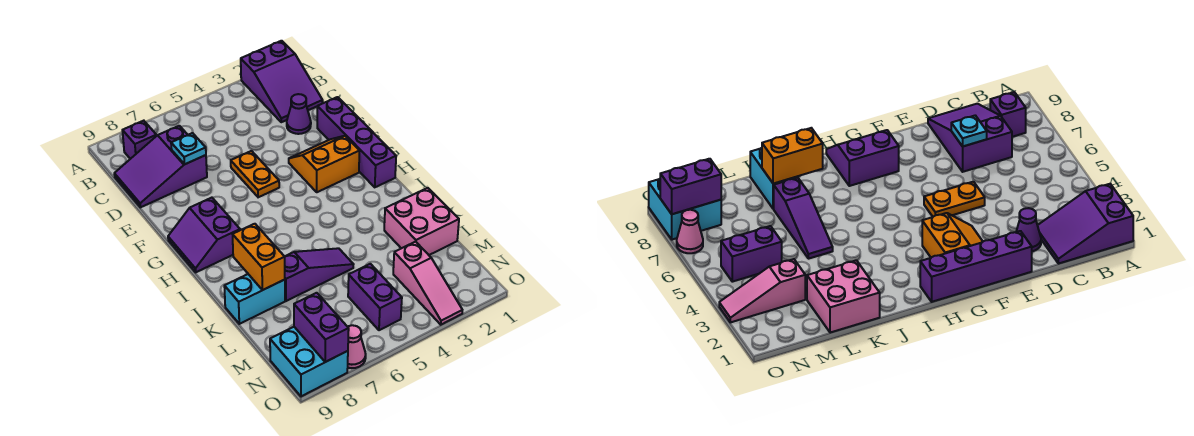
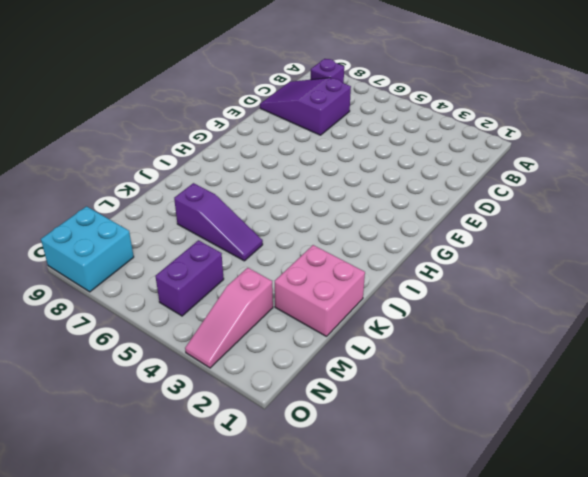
none -> purple slope A1:C2 level 1 top A
none -> purple cone D2 level 1
none -> purple brick E1:H1 level 1

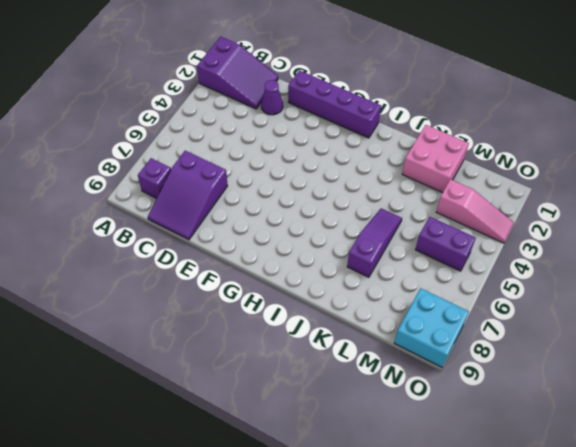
none -> orange plate E5:F5 level 1
none -> orange slope F2:G3 level 1 top G
none -> purple slope G8:H9 level 1 top 8

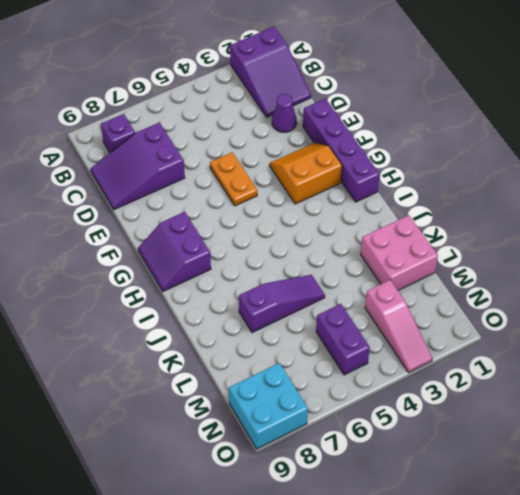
none -> cyan brick K8:K9 level 1
none -> pink cone O7 level 1
none -> cyan plate D7 level 2

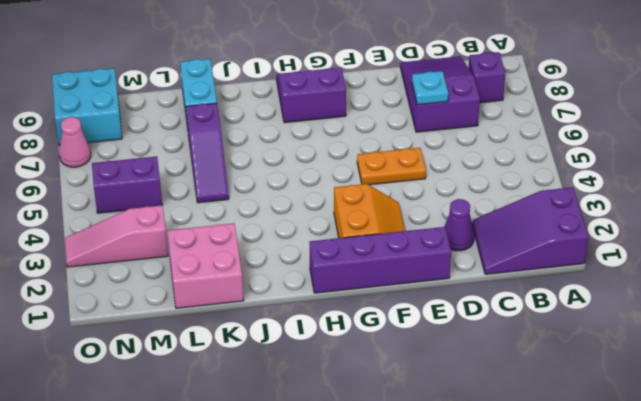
none -> orange brick J8:K8 level 2
none -> purple brick N8:O8 level 2

